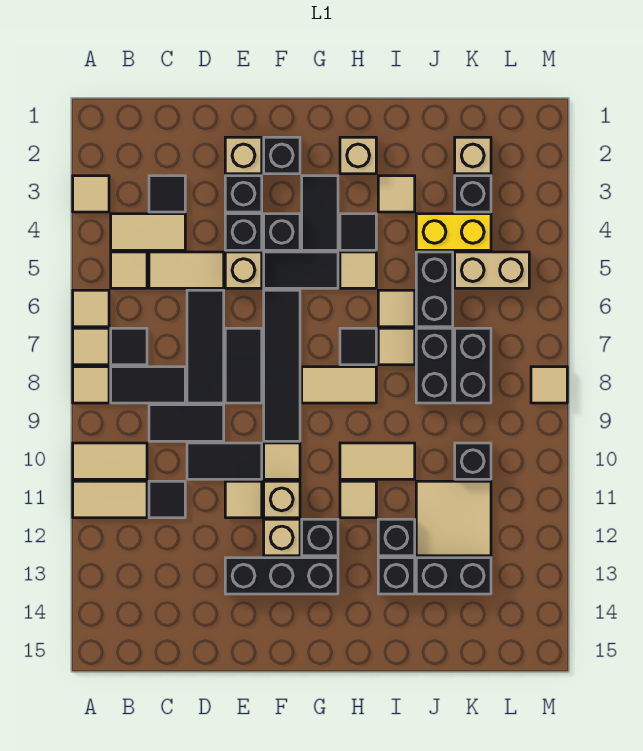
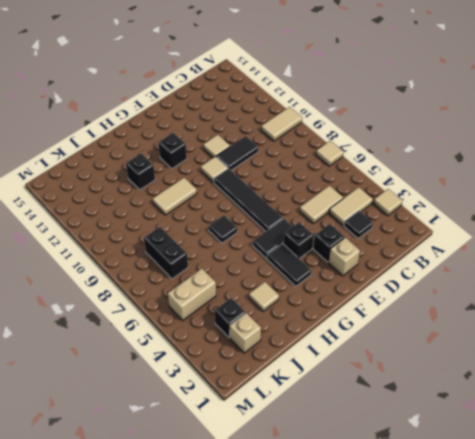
none -> tan tile A6 level 1
none -> tan tile A8 level 1
none -> tan tile A11:B11 level 1
none -> tan tile B5 level 1

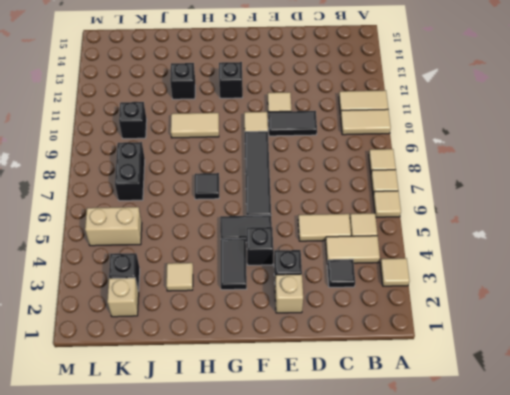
none -> black tile B7 level 1
none -> black tile B8:C8 level 1
none -> black tile C9:D9 level 1
none -> black tile C11 level 1

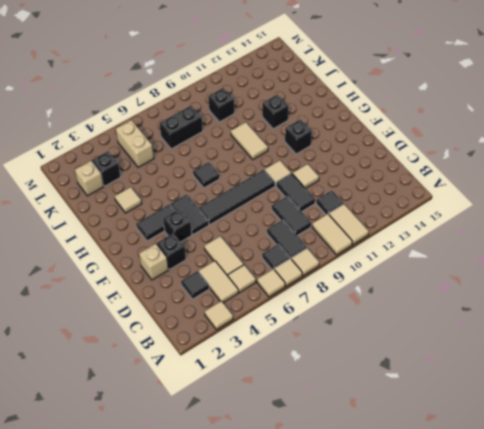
none -> black tile D6:D8 level 1
none -> black brick E4 level 1
none -> tan brick E5 level 1
none -> black tile E7:E8 level 1

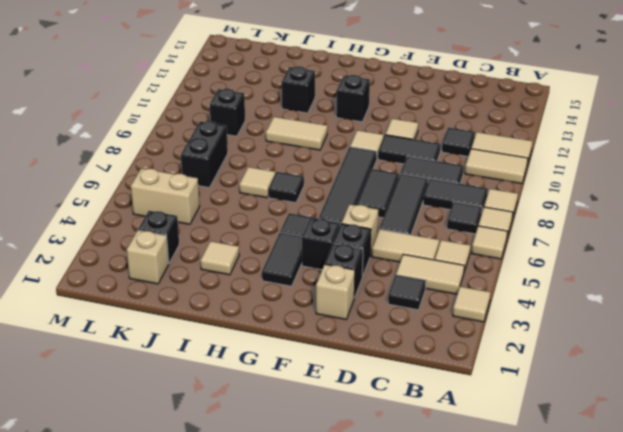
none -> black brick E13:G13 level 1
none -> black brick F2 level 1
none -> tan brick F11 level 1
none -> tan brick F12 level 1

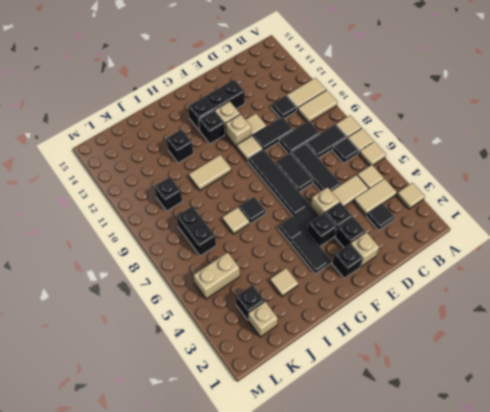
none -> tan tile G8:H8 level 1
none -> tan brick H2 level 1
none -> black tile H4 level 1
none -> tan tile H5 level 1

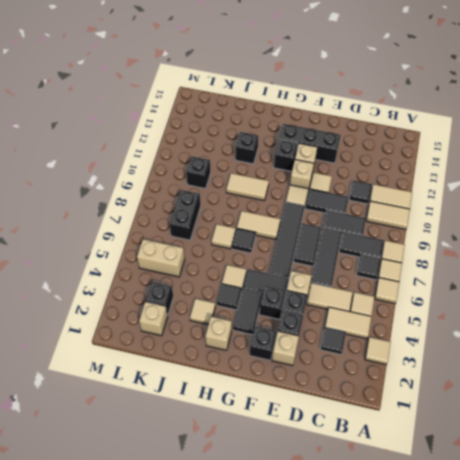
none -> tan tile H11 level 1
none -> tan tile I6 level 1
none -> black brick I13 level 1
none -> yellow brick J4:K4 level 1

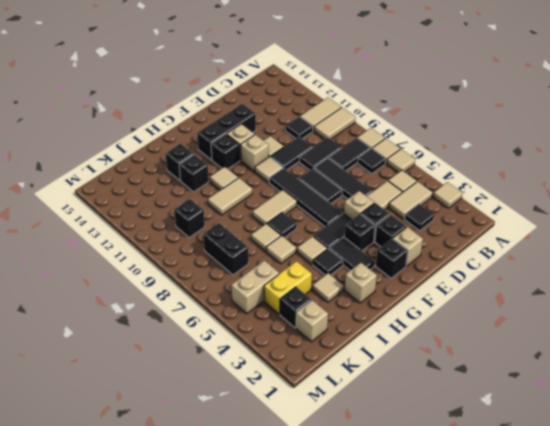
none -> black brick J5:J6 level 1
none -> black brick J7:J8 level 1
none -> tan tile J11:K12 level 1
none -> black brick J13:K13 level 1

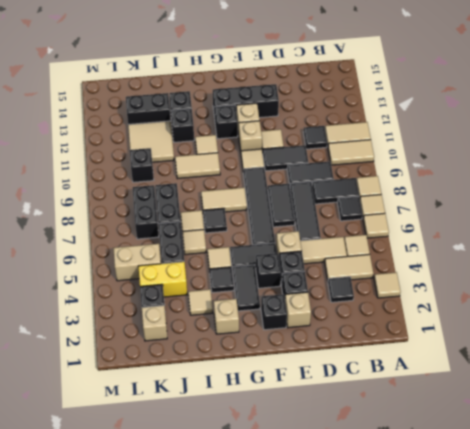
none -> tan tile M8 level 1

